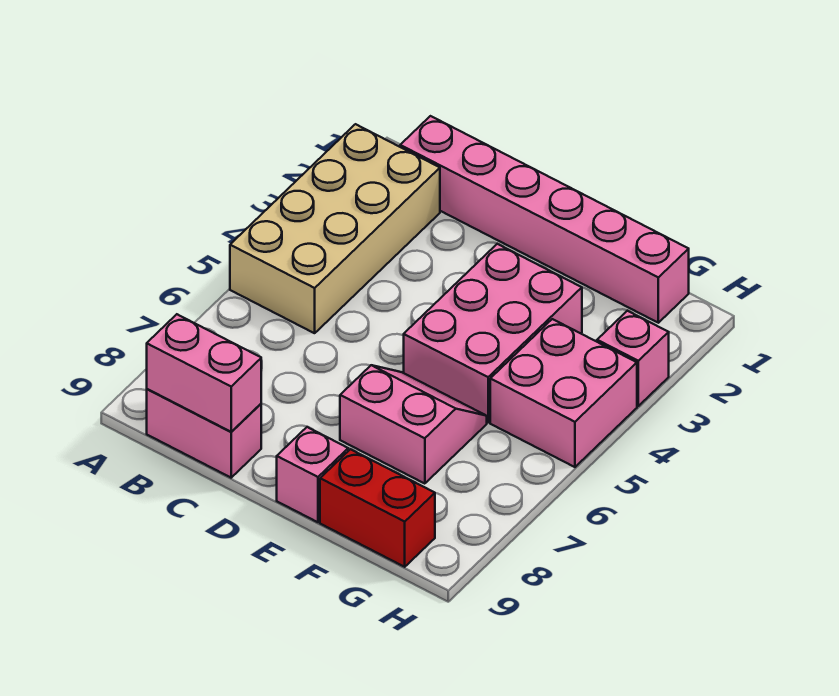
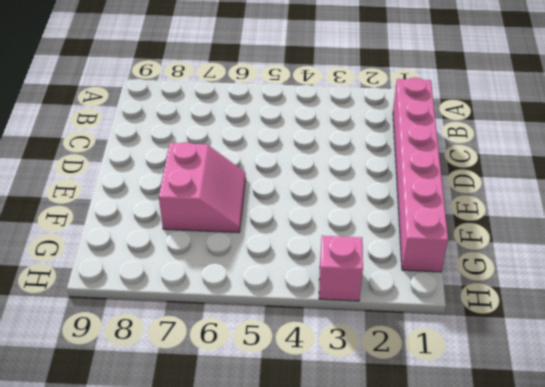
none -> tan brick A2:B5 level 1
none -> pink brick B9:C9 level 1

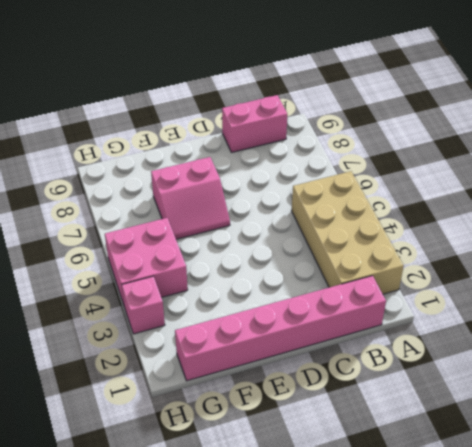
none -> pink brick E3:F5 level 1
none -> pink brick E9 level 1

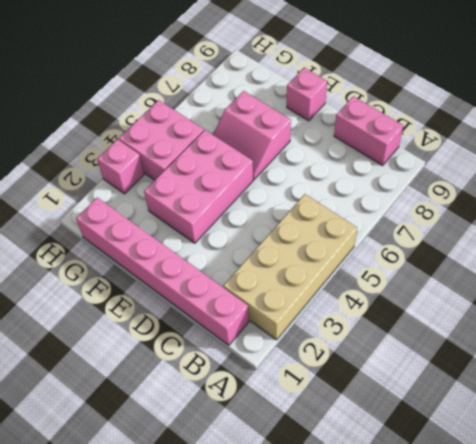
none -> red brick F9:G9 level 1
none -> pink brick B9:C9 level 2

